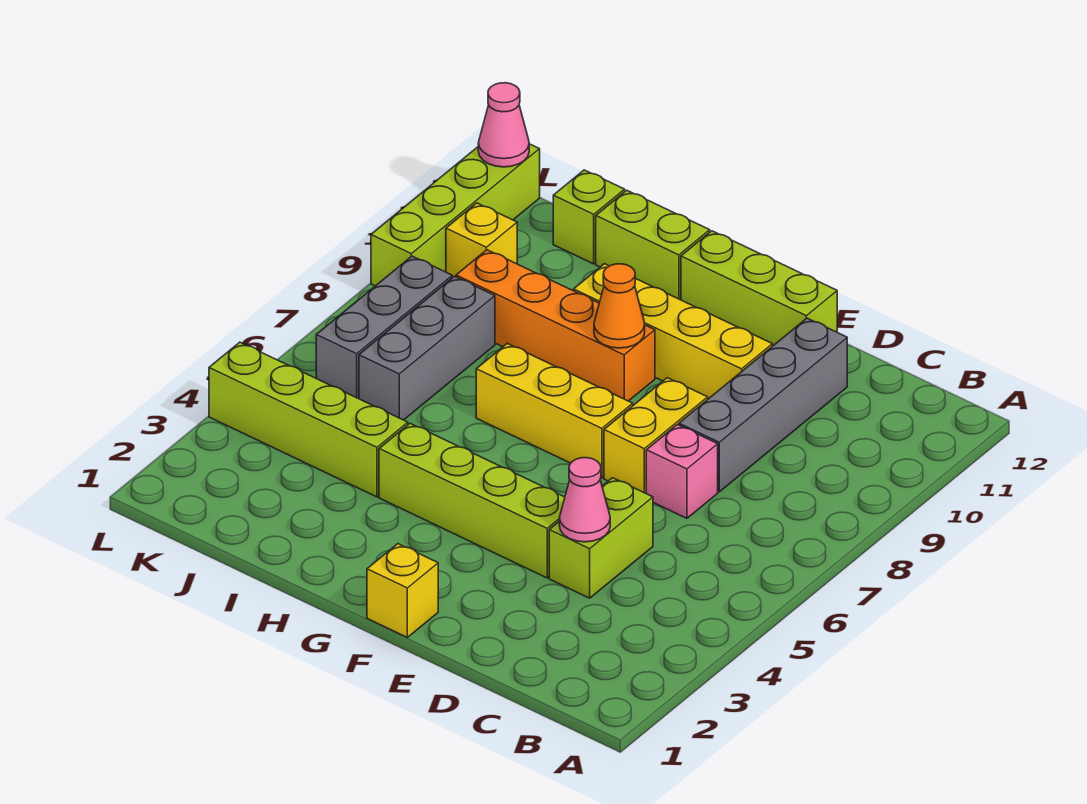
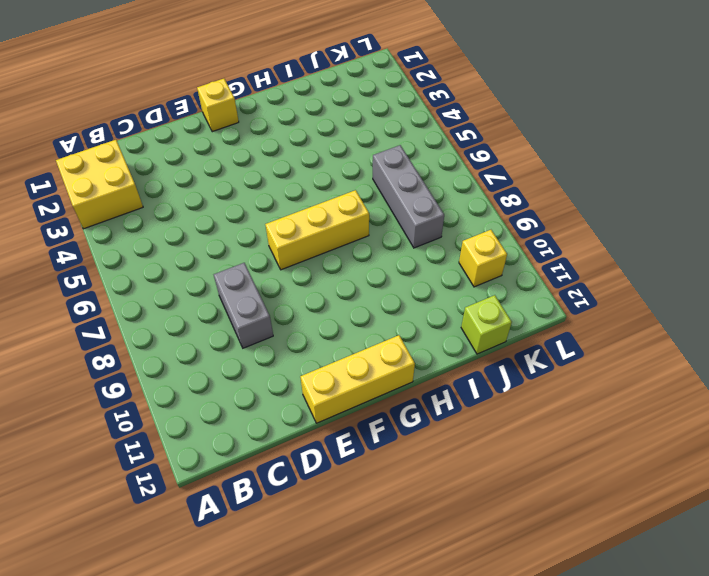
yellow brick A2:B3 level 1 -> none
grey brick D8:D9 level 1 -> grey brick D8:D11 level 1
yellow brick E12:G12 level 1 -> lime brick E12:G12 level 1
none -> lime brick D4:D5 level 1
none -> pink brick D7 level 1
none -> lime brick E4:H4 level 1

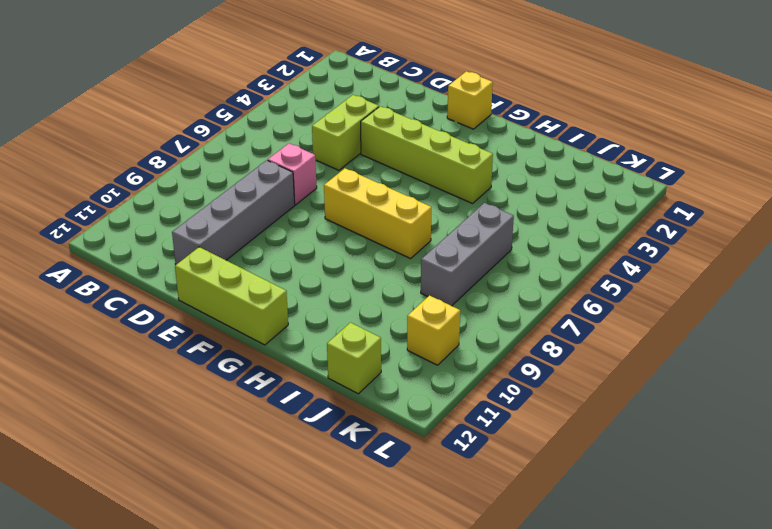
none -> yellow brick E7:E8 level 1
none -> yellow brick E10:H10 level 1
none -> orange brick G9:J9 level 1

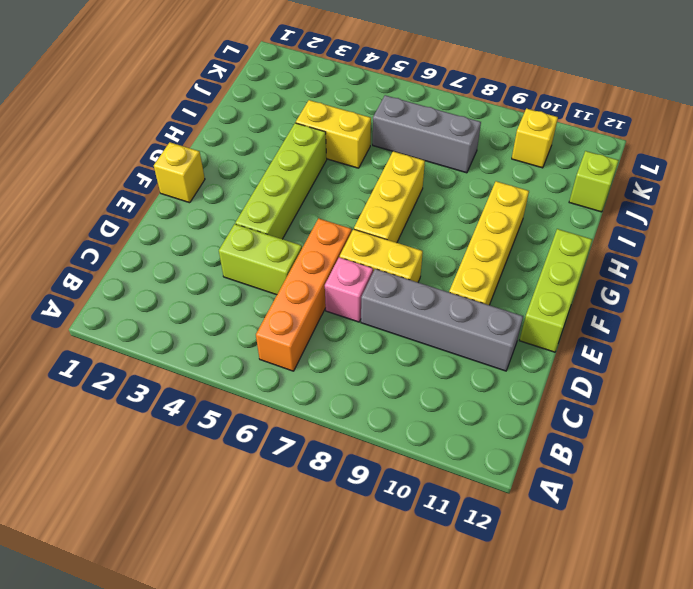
orange brick B6:E6 level 1 -> orange brick G9:J9 level 1
yellow brick I4:I5 level 1 -> lime brick I4:L4 level 1
none -> lime brick H12:I12 level 1
none -> grey brick K6:K8 level 1
none -> lime brick L9:L12 level 1

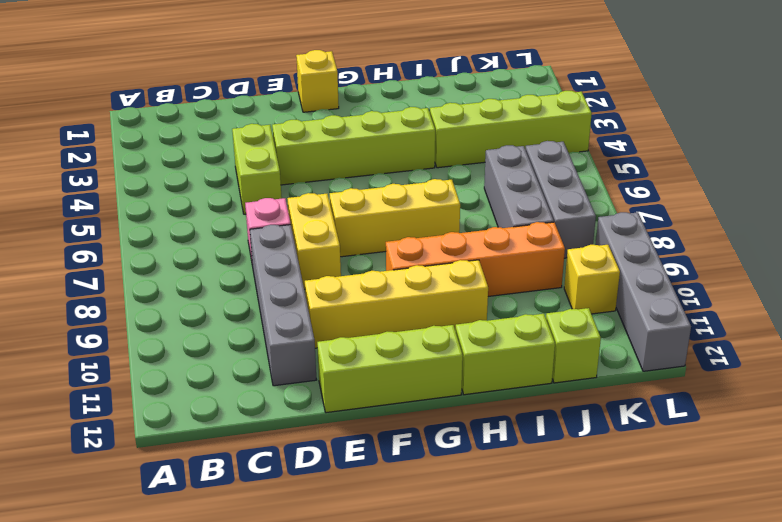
grey brick L9:L12 level 1 -> lime brick L9:L12 level 1
none -> pink cone D4 level 2
none -> orange cone G9 level 2
none -> pink cone L12 level 2

